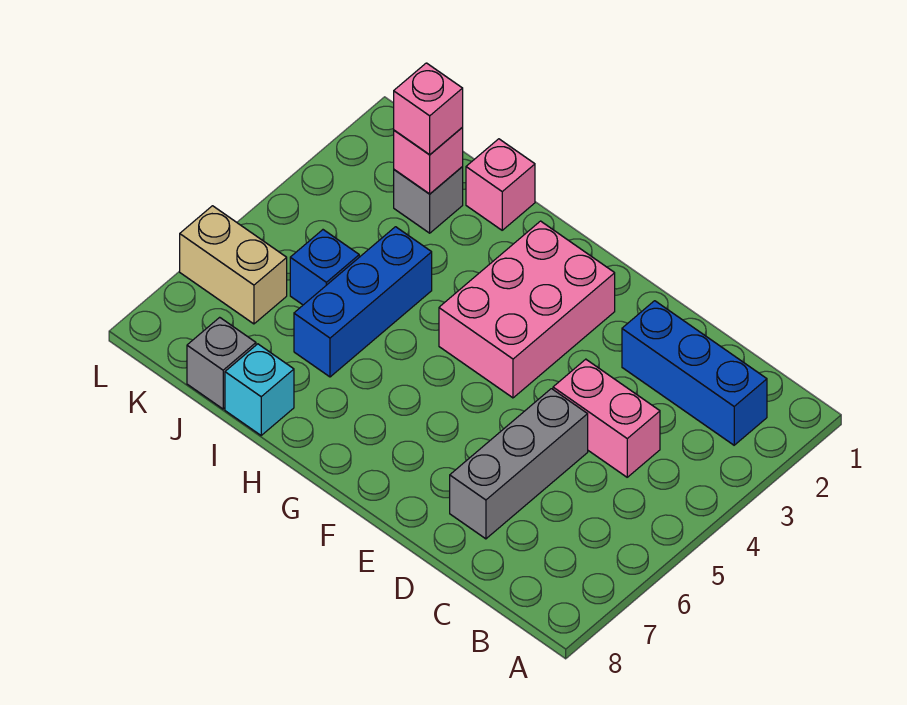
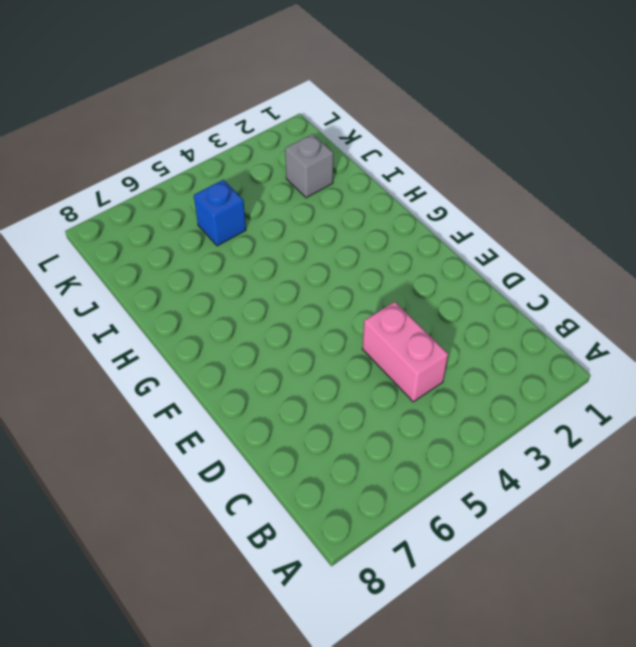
none -> blue brick B2:D2 level 1
none -> grey brick D5:D7 level 1
none -> pink brick F2:G4 level 1

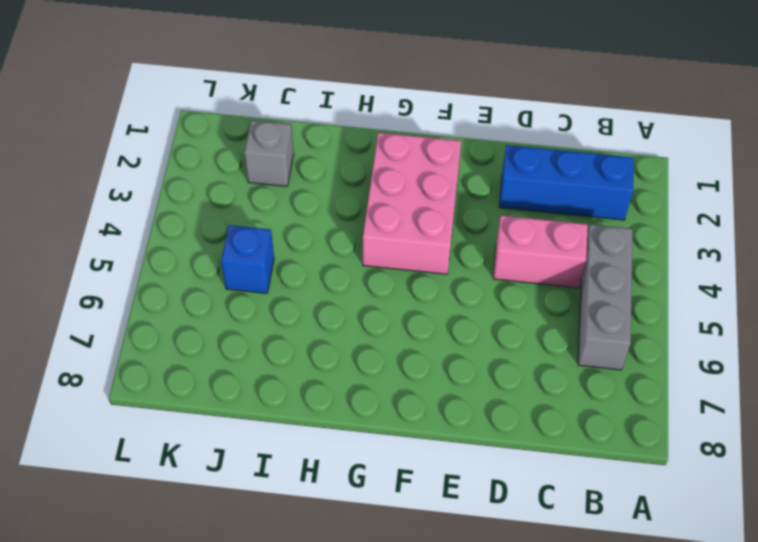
grey brick B4:B6 level 1 -> grey brick D5:D7 level 1
none -> pink brick I1 level 1
none -> blue brick I4:I6 level 1
none -> cyan brick I8 level 1

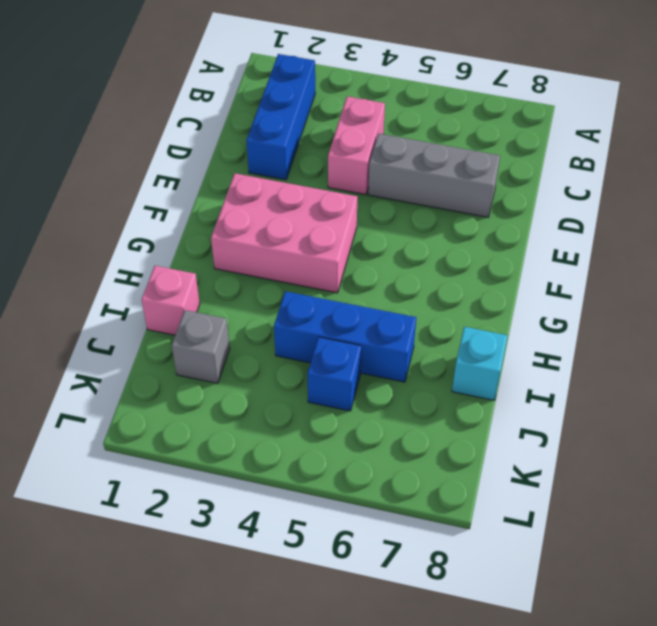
none -> grey brick J8 level 1
none -> tan brick K6:L6 level 1
none -> pink brick J2 level 2

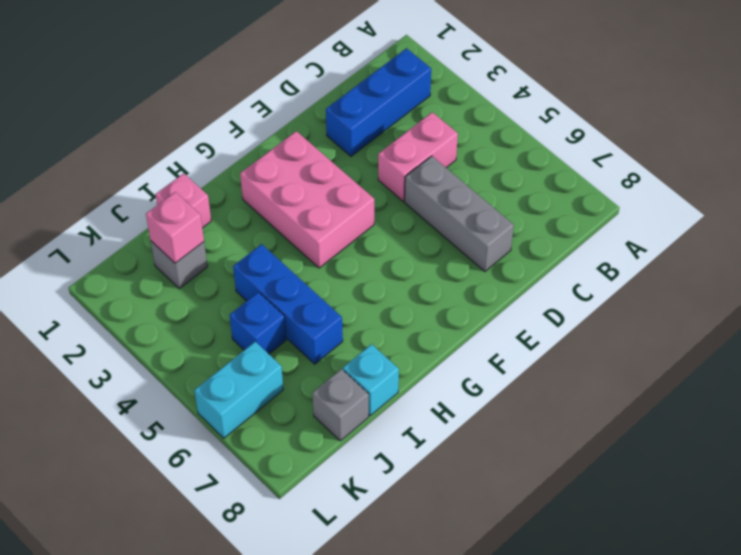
cyan brick K6:L6 level 1 -> tan brick K6:L6 level 1
none -> pink brick J2 level 3

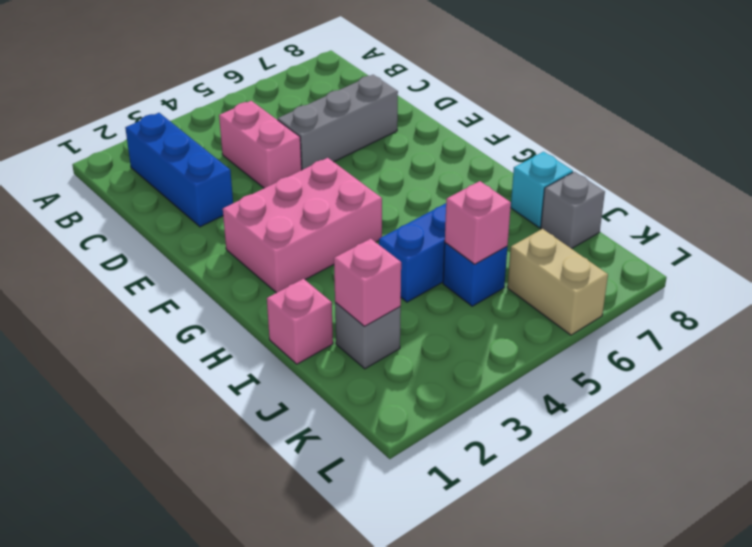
pink brick J5 level 2 -> pink brick J2 level 3

